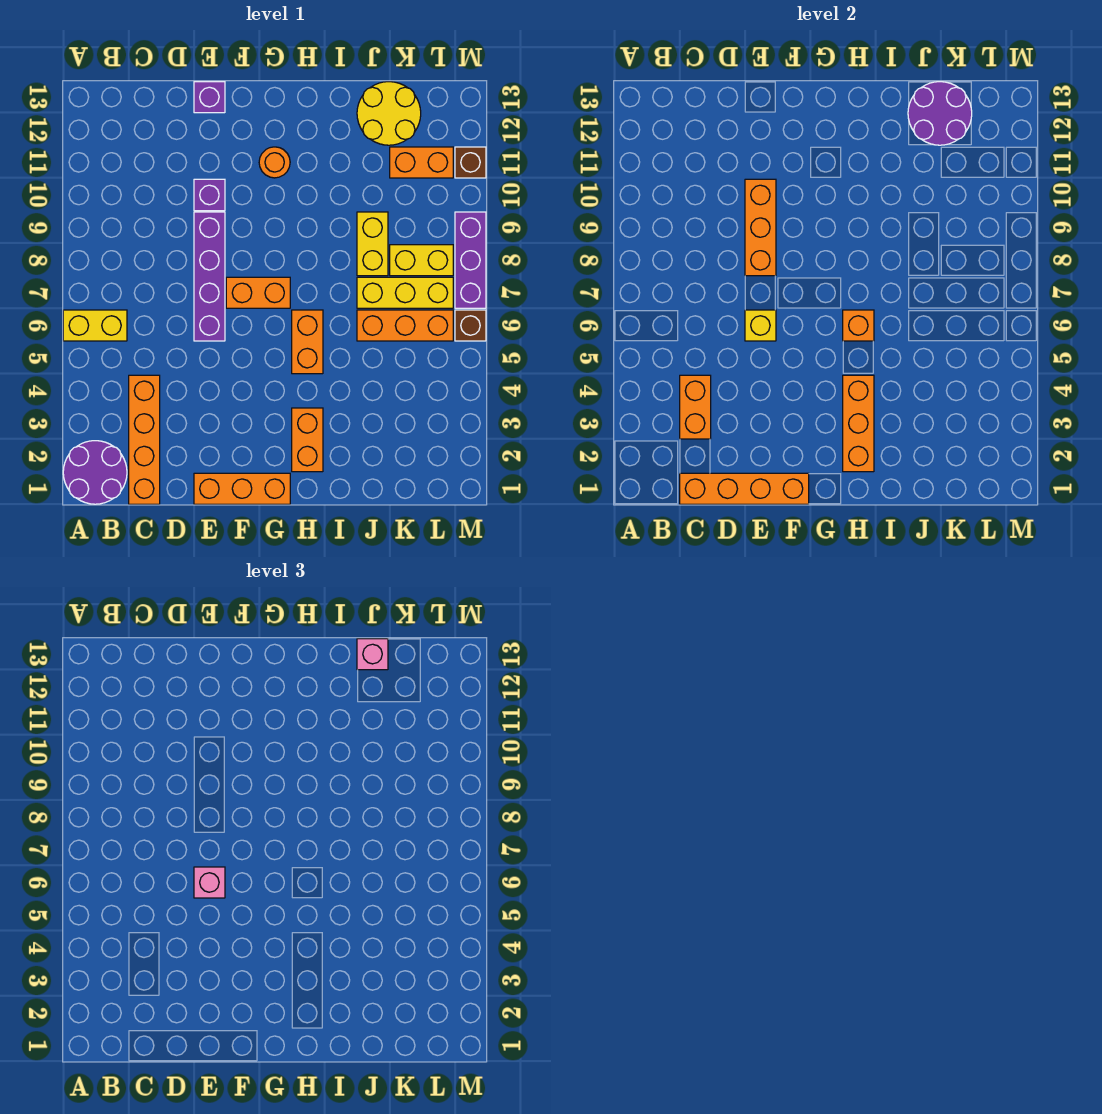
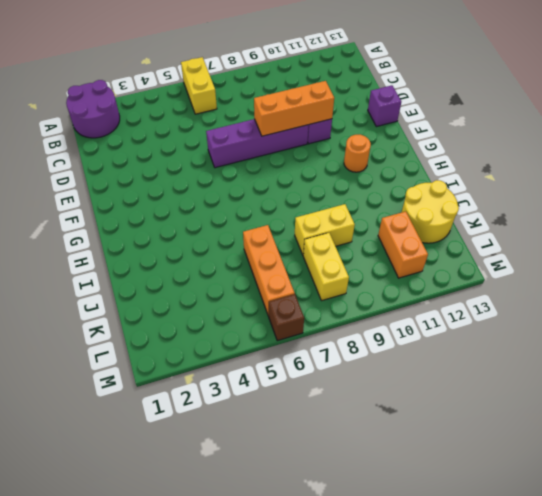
none -> orange brick C1:C4 level 1
none -> orange brick E1:G1 level 1
none -> orange brick F7:G7 level 1

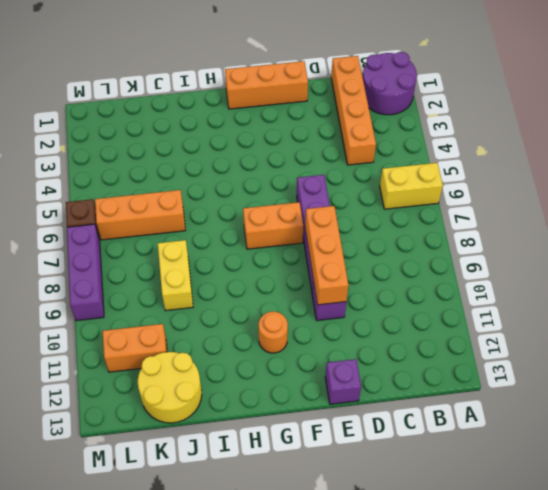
none -> orange brick H2:H3 level 1
none -> orange brick H5:H6 level 1
none -> yellow brick J7:L7 level 1

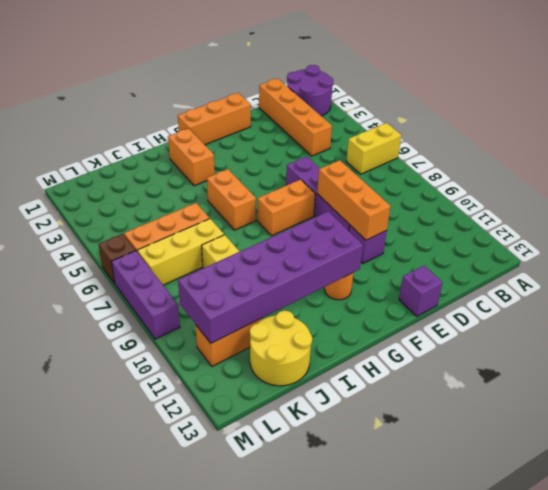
purple brick G10:L11 level 2 -> none
none -> yellow brick K8:L8 level 1
none -> brown brick M11 level 1
none -> orange brick C1:F1 level 2

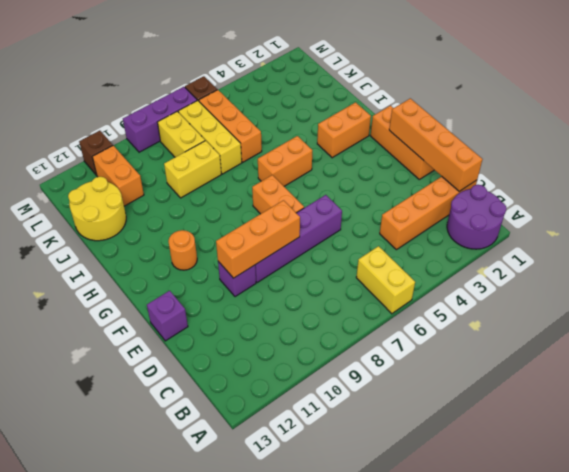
none -> orange brick C3:C4 level 2
none -> yellow brick E6 level 2
none -> orange brick H2:H4 level 2

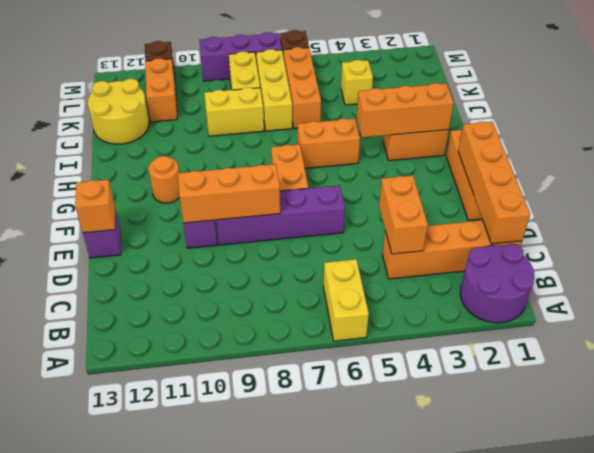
orange brick C4:D4 level 2 -> orange brick C3:C4 level 2
orange brick E13 level 2 -> orange brick H6 level 2
yellow brick K4 level 1 -> yellow brick E6 level 2
none -> purple round brick J12:K13 level 2
none -> pink brick E6 level 3
none -> pink brick J13 level 3

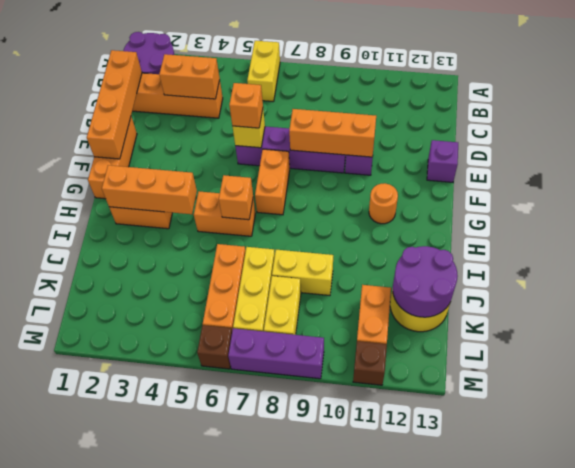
orange brick E6 level 3 -> pink brick E6 level 3
none -> pink brick J13 level 3

